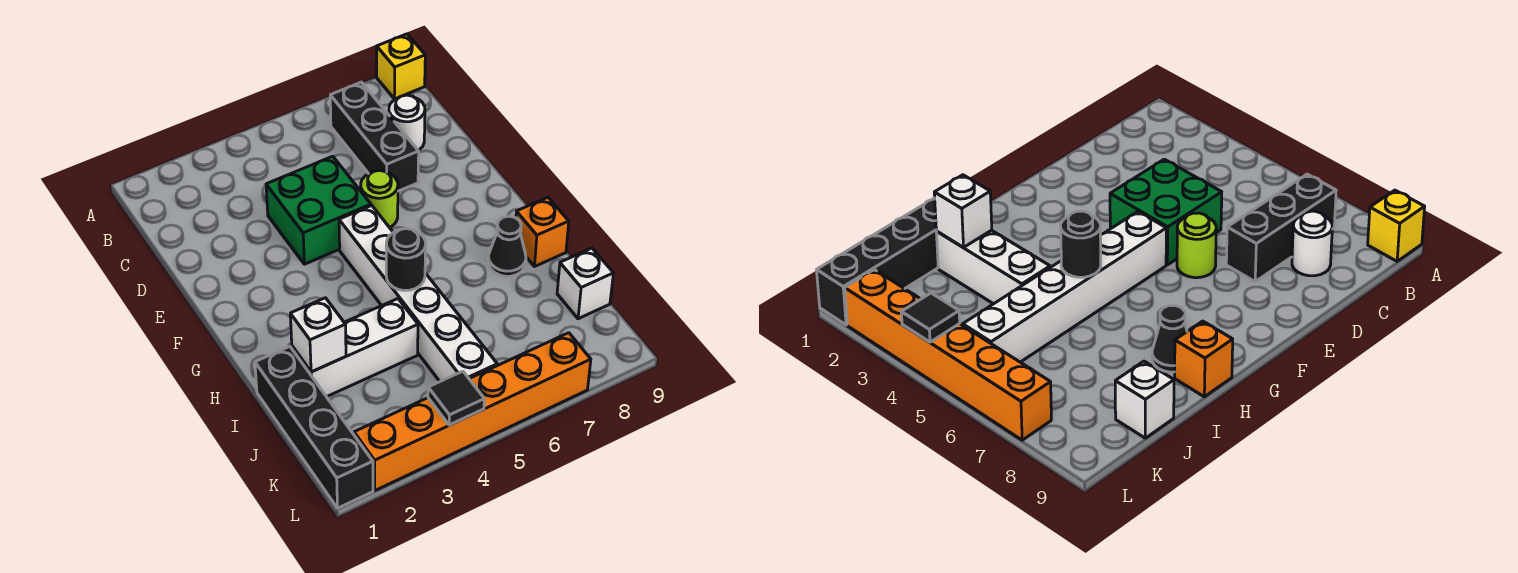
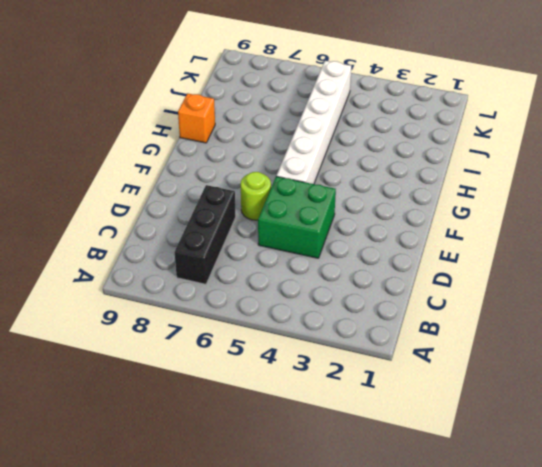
none -> yellow brick A9 level 1
none -> white round brick C8 level 1
none -> black cone H8 level 1

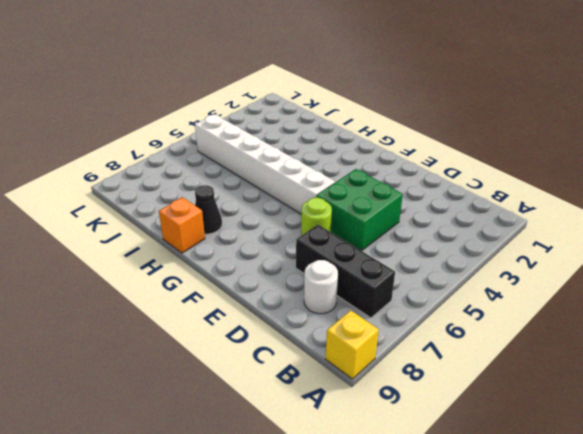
none -> black brick I1:L1 level 1
none -> white brick I2:I4 level 1
none -> white brick J9 level 1

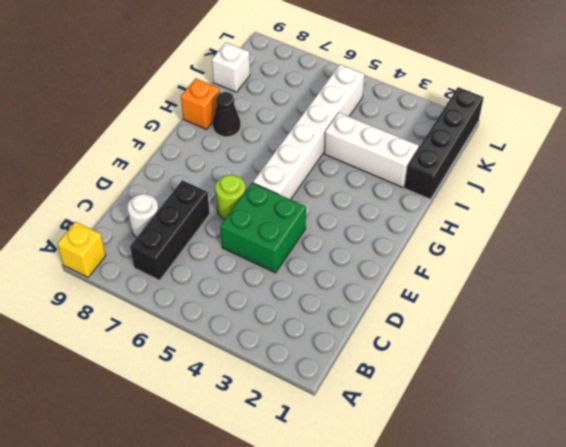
none -> orange brick L2:L7 level 1
none -> black round brick H5 level 2
none -> white brick I2 level 2

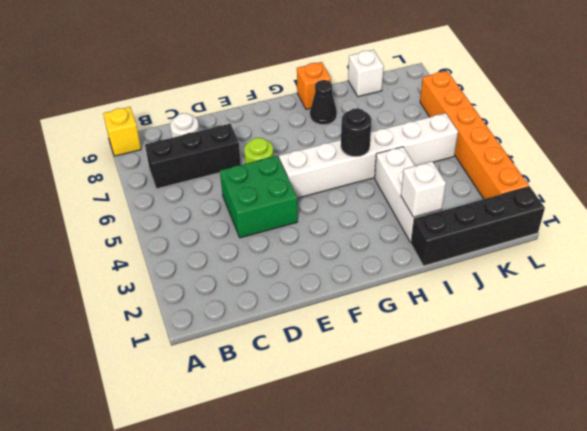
none -> black tile L4 level 2

